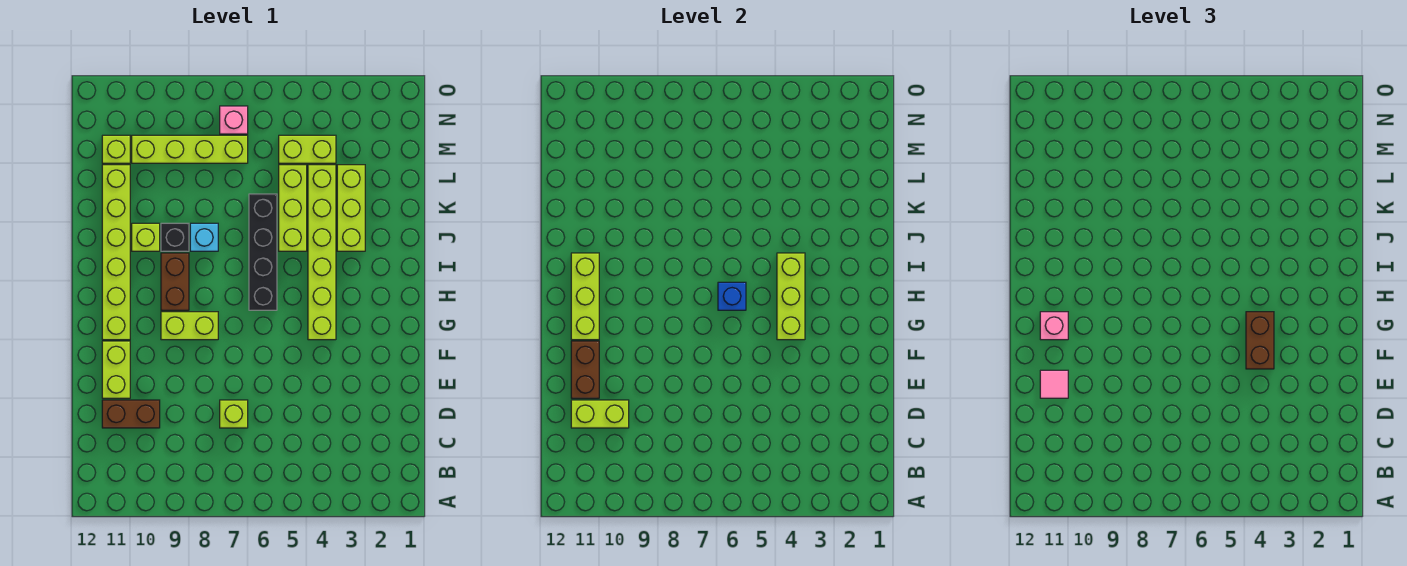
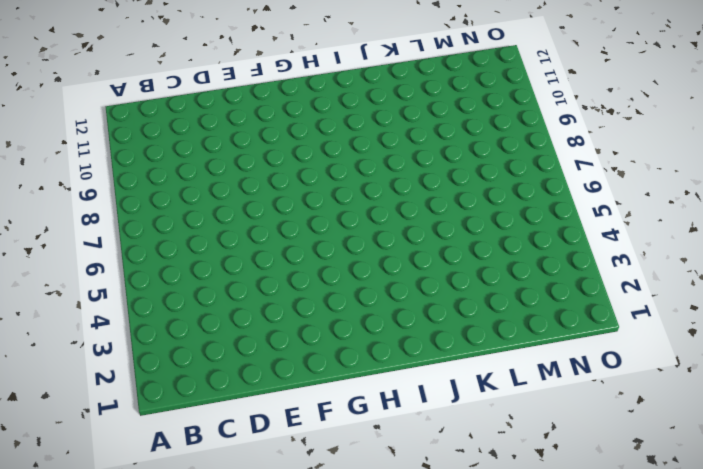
none -> lime brick D7 level 1
none -> brown brick D10:D11 level 1
none -> lime brick E11:F11 level 1

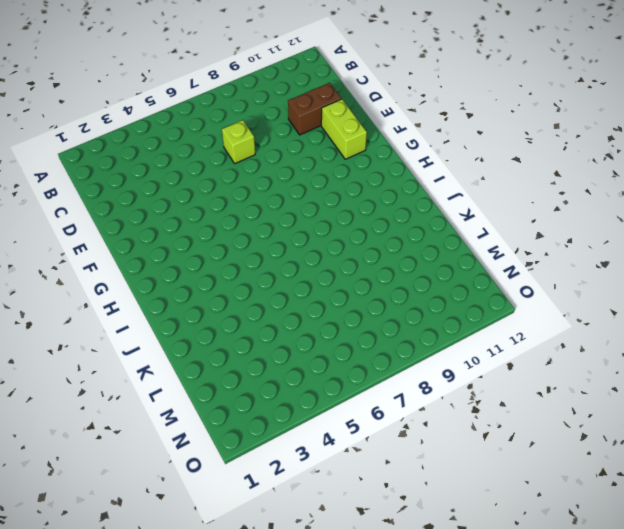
none -> lime brick G4:L4 level 1
none -> lime brick G8:G9 level 1
none -> lime brick G11:L11 level 1

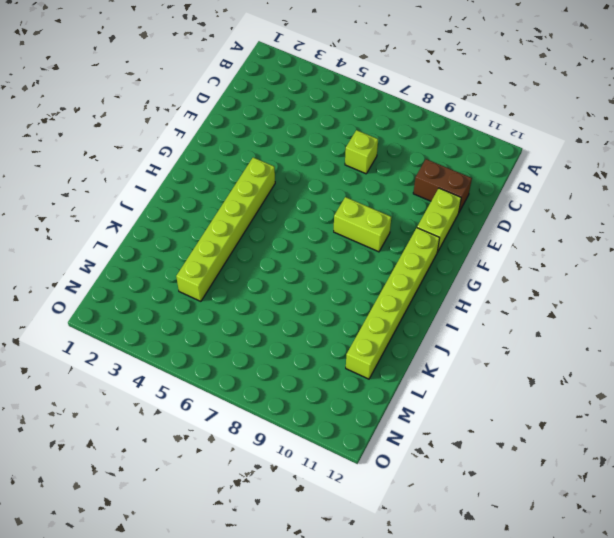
none -> black brick H6:K6 level 1
none -> brown brick H9:I9 level 1
none -> lime brick J3:L3 level 1

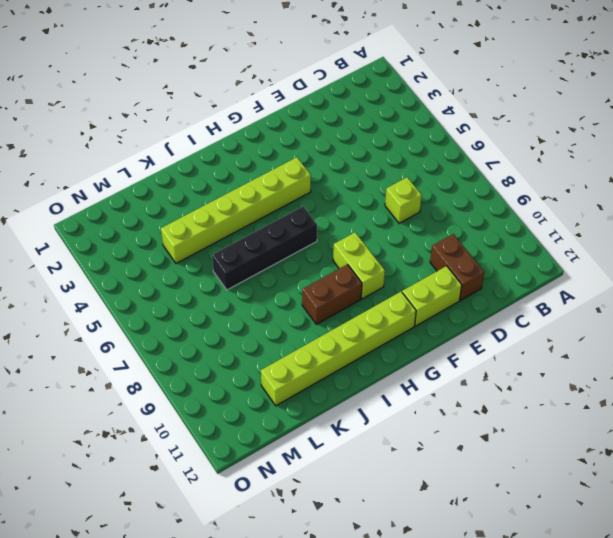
none -> lime brick J3:L3 level 1
none -> lime brick J5:L5 level 1
none -> cyan brick J8 level 1

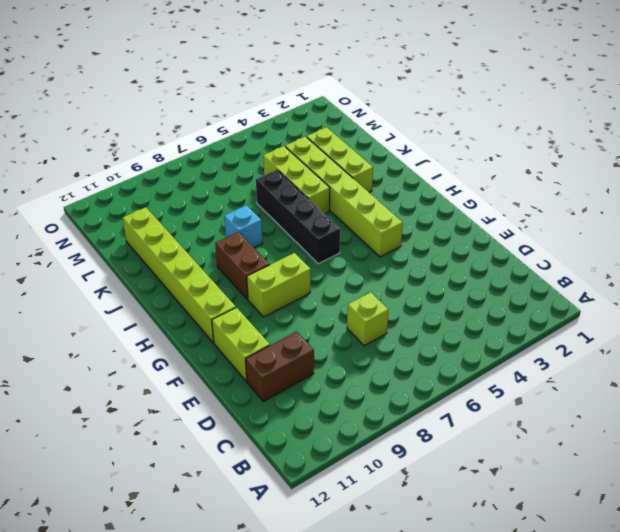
none -> black brick J9 level 1
none -> lime brick J10 level 1
none -> lime brick M4:M5 level 1

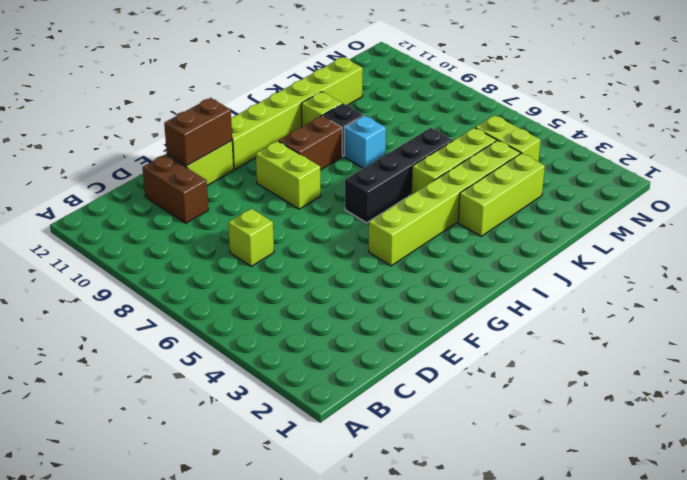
none -> lime brick M7:M10 level 1
none -> lime brick M11 level 1
none -> pink brick N7 level 1

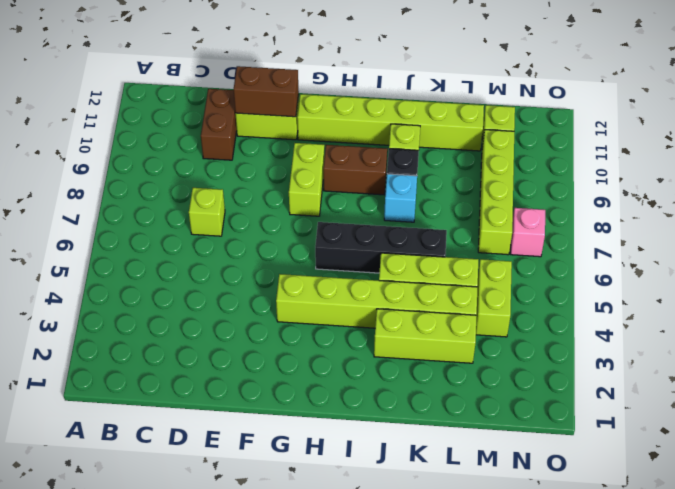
none -> lime brick D10:D11 level 2
none -> lime brick G4:I4 level 2
none -> lime brick G11:I11 level 2

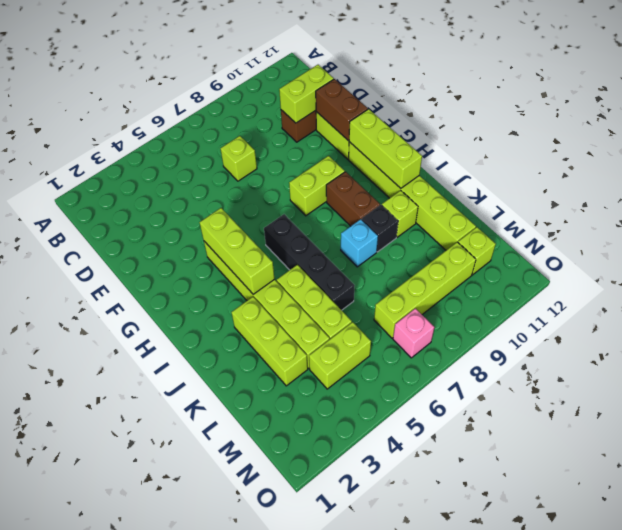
none -> blue brick H6 level 2
none -> pink tile E11 level 3
none -> brown brick F4:G4 level 3

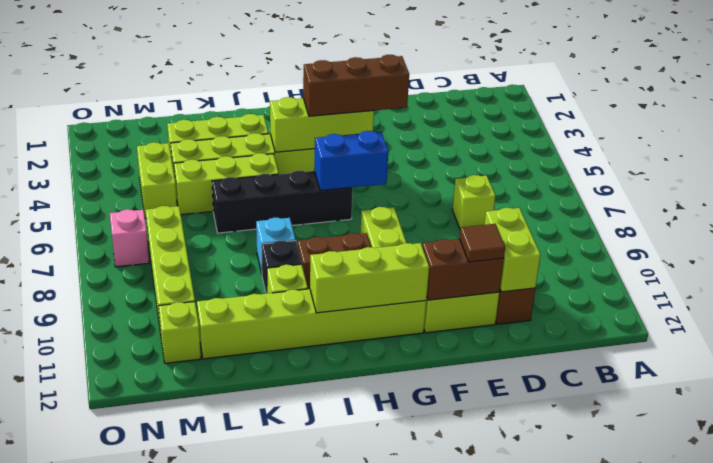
brown tile E11 level 3 -> pink tile E11 level 3
brown brick F4:H4 level 3 -> brown brick F4:G4 level 3
blue brick G6:H6 level 2 -> blue brick H6 level 2
none -> pink brick G11 level 3

